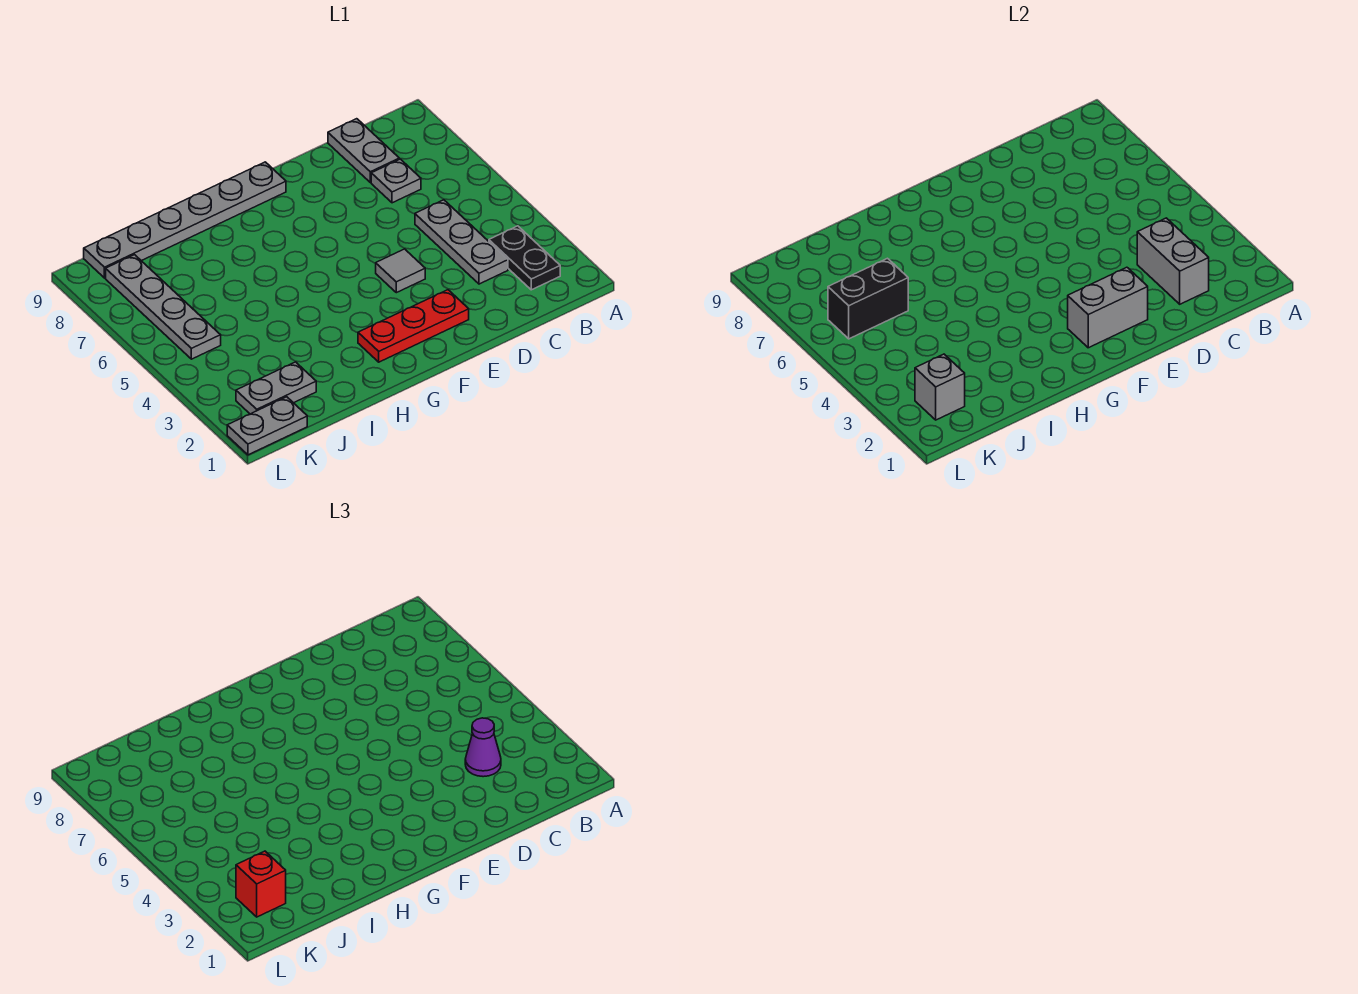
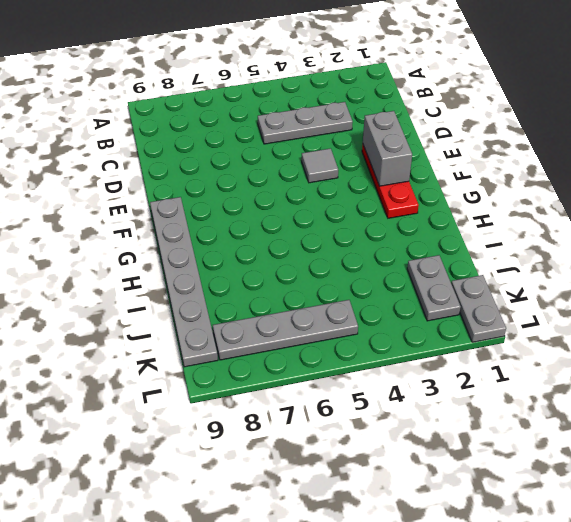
none -> black plate B2:B3 level 1
none -> grey plate C7 level 1
none -> grey plate C8:C9 level 1

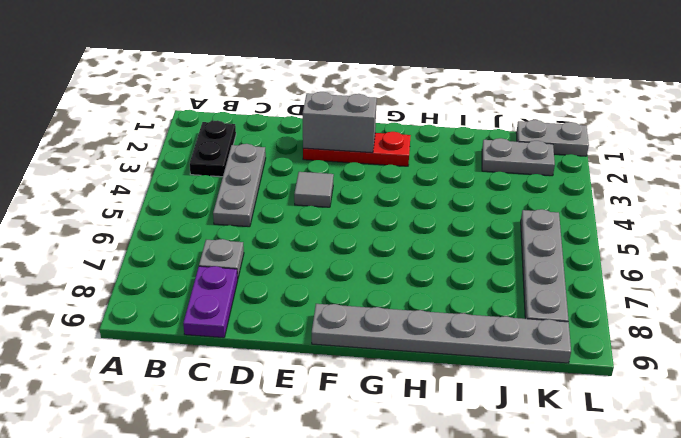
purple plate C8:C9 level 1 -> grey plate C8:C9 level 1
none -> grey brick C2:C3 level 2
none -> black brick J6:K6 level 2
none -> grey brick K2 level 2

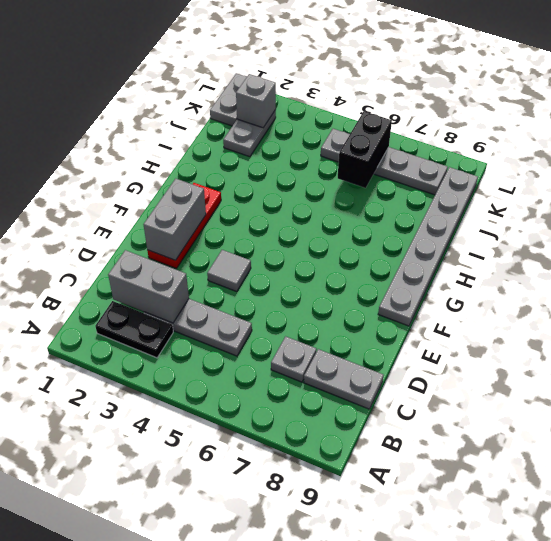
none -> purple cone C3 level 3
none -> red brick K2 level 3

